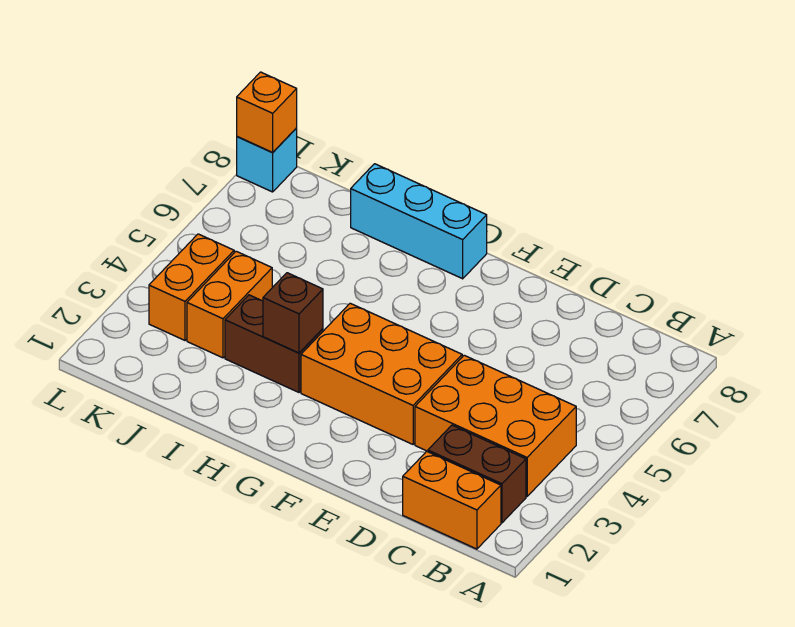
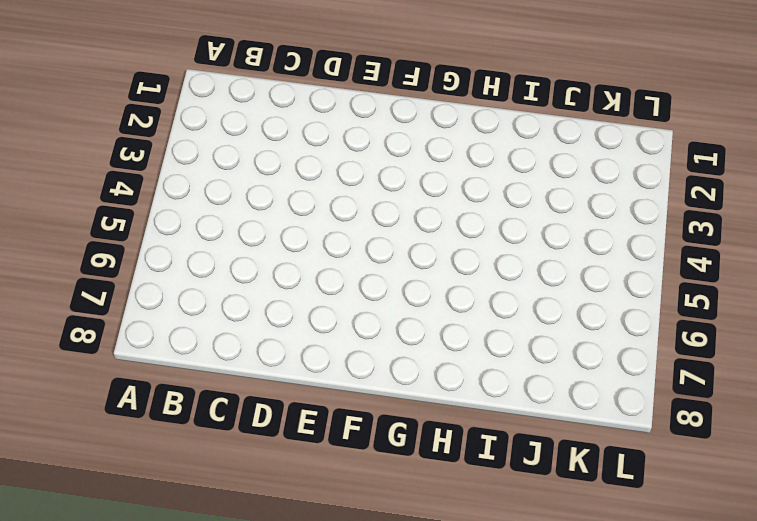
none -> orange brick B1:C1 level 1
none -> brown brick B2:C2 level 1

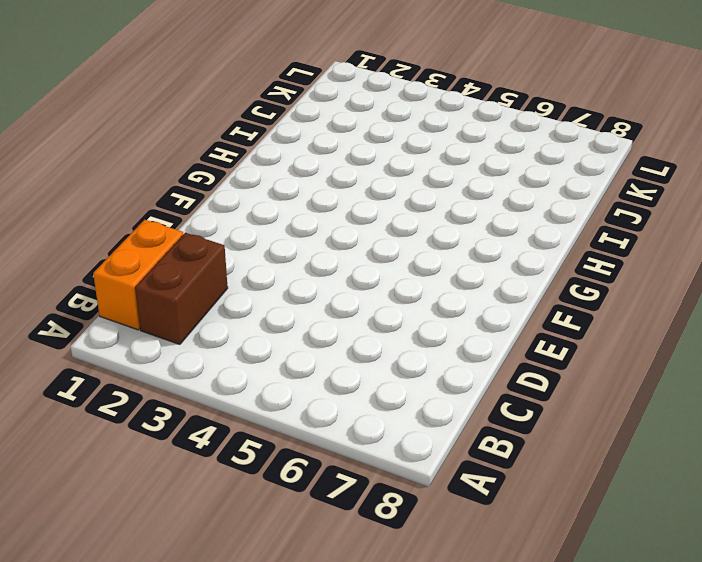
none -> orange brick B3:D4 level 1
none -> orange brick E3:G4 level 1

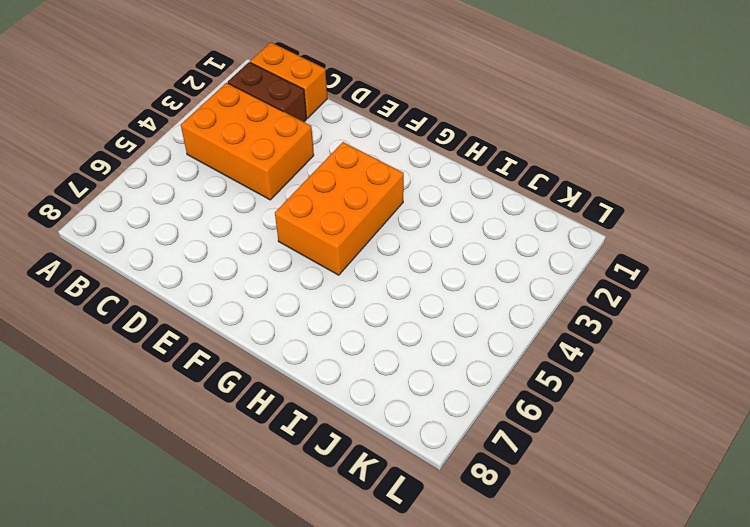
orange brick F3:G5 level 1 -> orange brick E3:G4 level 1
none -> cyan brick G8:I8 level 1
none -> brown brick H3:I3 level 1

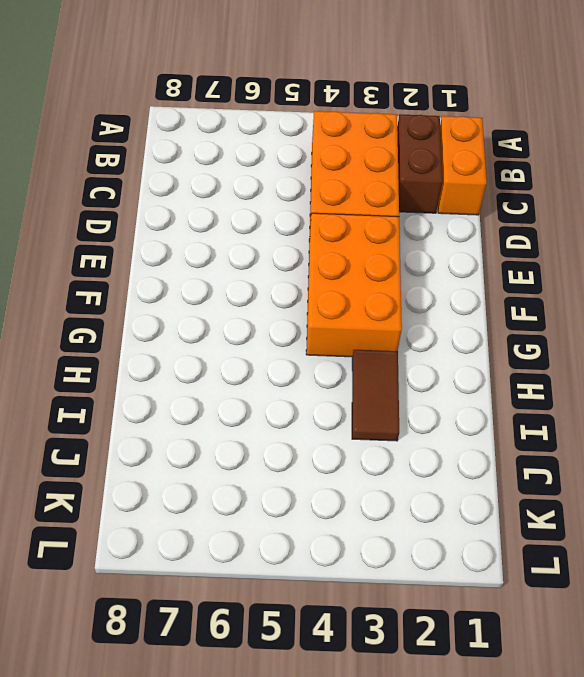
brown tile H3:I3 level 1 -> brown brick H3:I3 level 1
none -> cyan brick G8:I8 level 1
none -> orange brick J3:J4 level 1

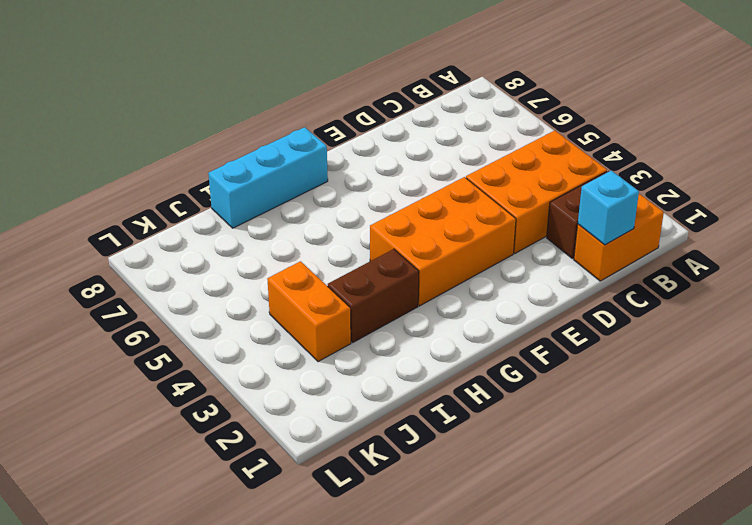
cyan brick C1 level 2 -> cyan brick L8 level 1
none -> orange brick K3:K4 level 1
none -> brown brick H3 level 2

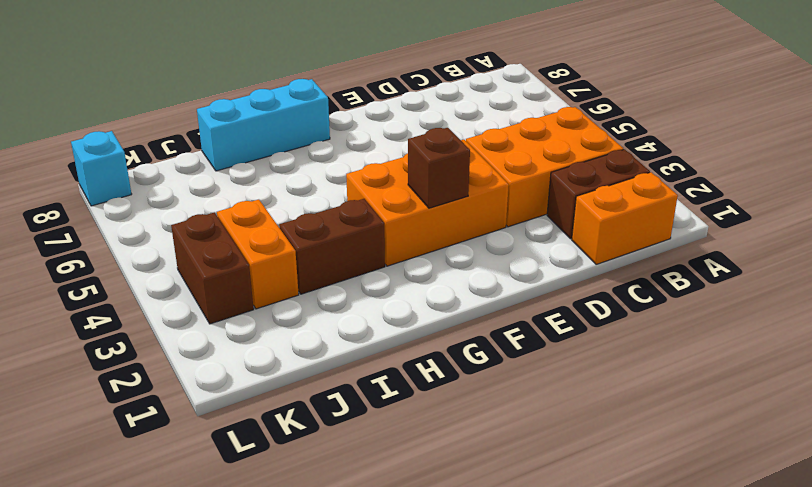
brown brick F3 level 2 -> brown brick H3 level 2
brown brick K3:K4 level 1 -> orange brick K3:K4 level 1
none -> orange brick L8 level 2

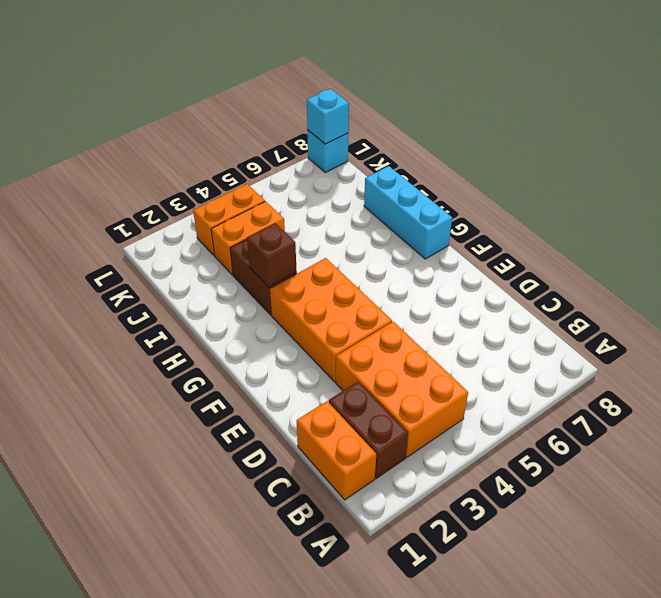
cyan brick L8 level 2 -> orange brick L8 level 2

